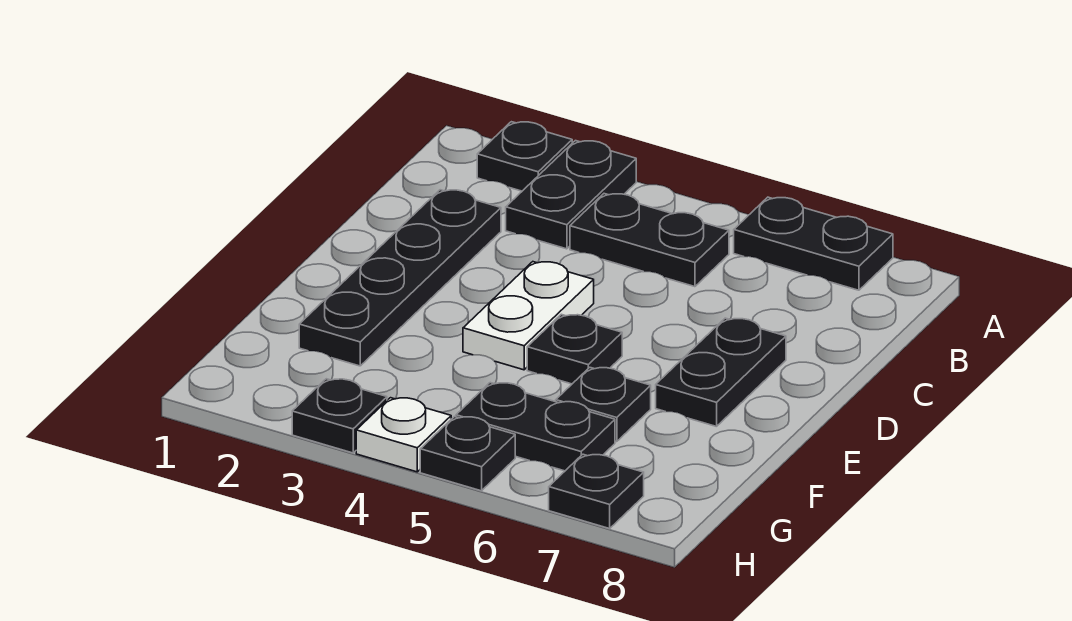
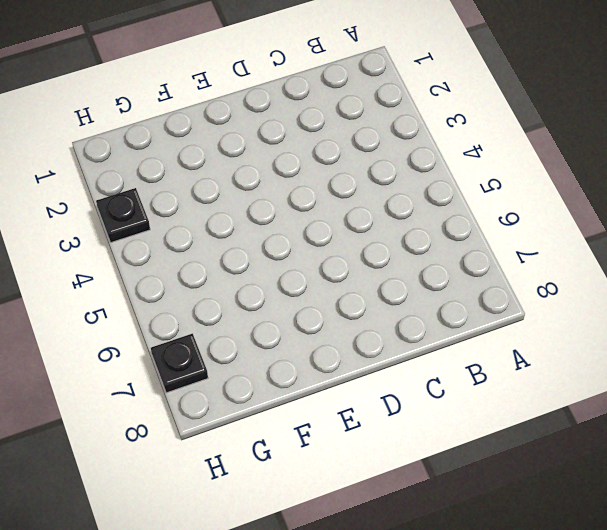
none -> black plate A2 level 1
none -> black plate A3:B3 level 1
none -> black plate A6:A7 level 1

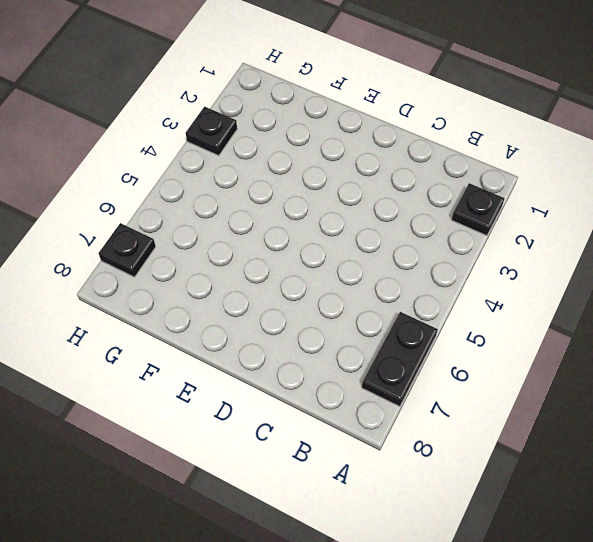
none -> black plate A3:B3 level 1
none -> black plate B4:B5 level 1
none -> black plate C2:F2 level 1

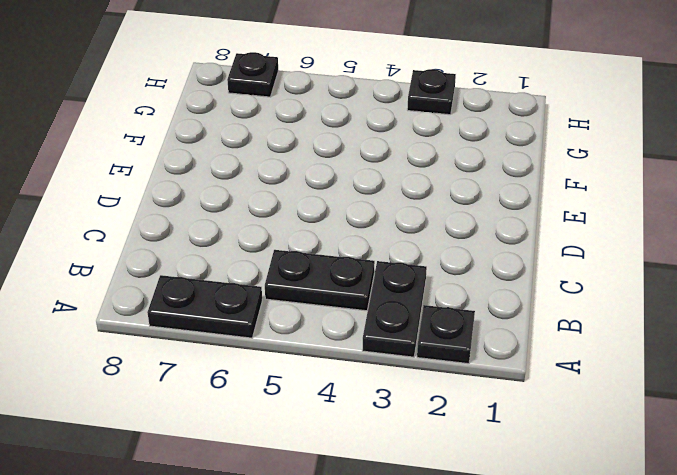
none -> black plate C2:F2 level 1
none -> white plate D4:E4 level 1
none -> black plate D7:E7 level 1

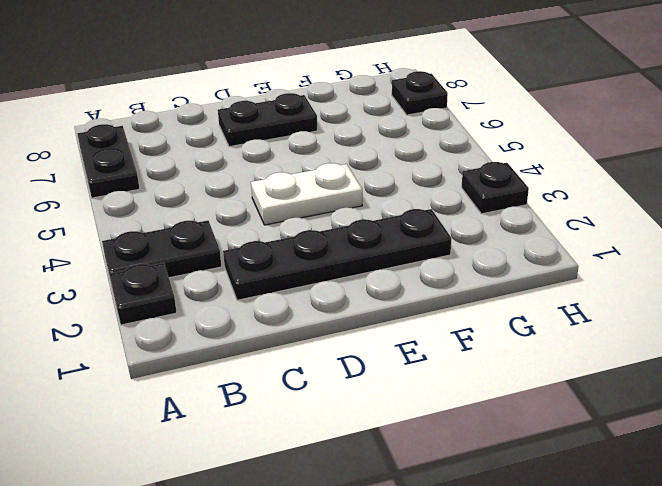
none -> black plate B4:B5 level 1
none -> black plate E5 level 1
none -> black plate F6 level 1

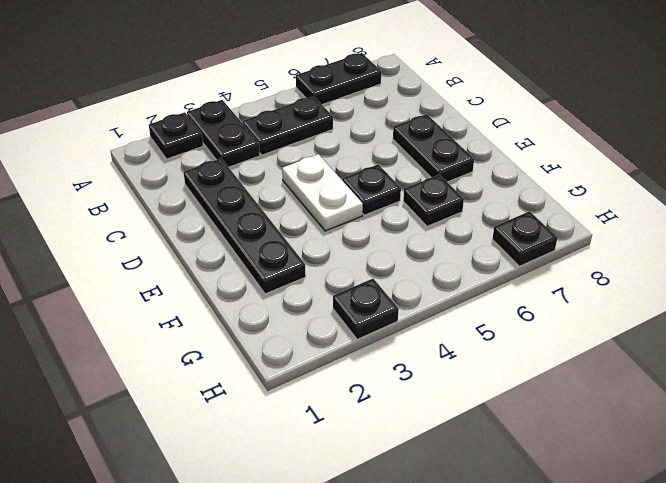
none -> black plate G5:G6 level 1
none -> white plate H4 level 1
none -> black plate H5 level 1

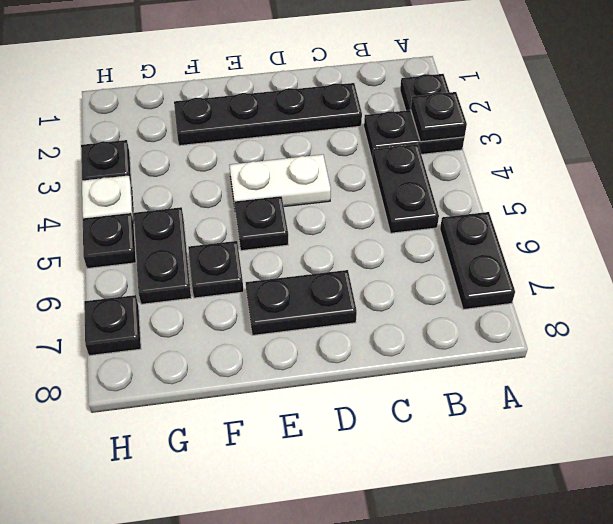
black plate A3 level 2 -> none

